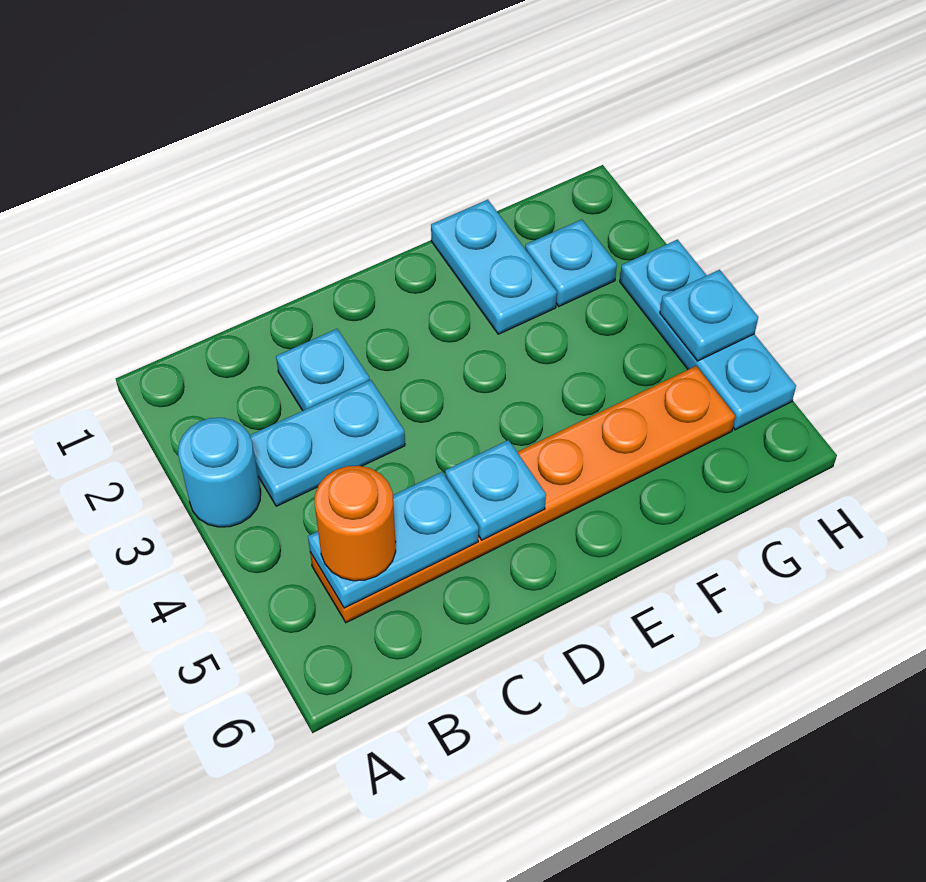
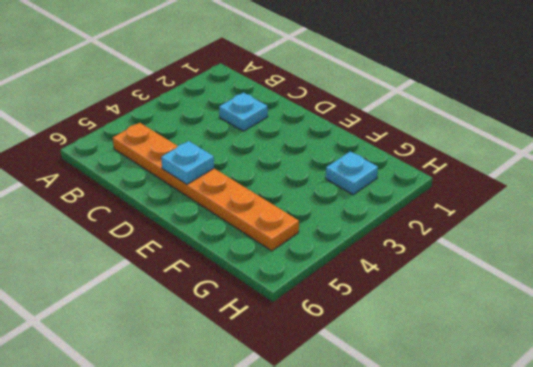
none -> cyan round brick A3 level 1
none -> cyan plate B3:C3 level 1

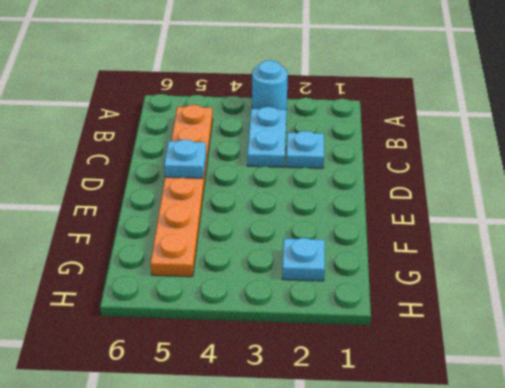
none -> cyan plate F1:F2 level 1
none -> cyan plate H3:H5 level 1

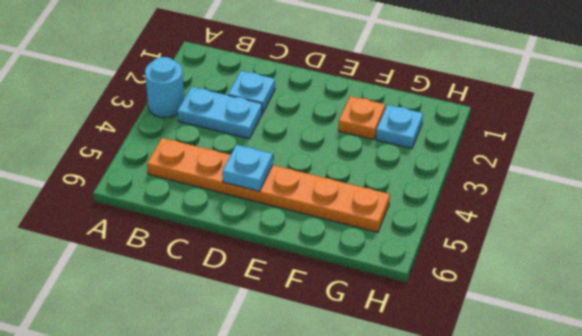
orange plate F2 level 1 -> cyan plate F1:F2 level 1
none -> cyan plate H3:H5 level 1
none -> cyan plate B5:C5 level 2

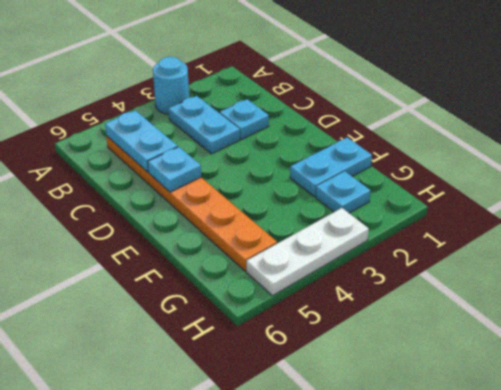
white plate H3:H5 level 1 -> cyan plate H3:H5 level 1
none -> cyan plate H4 level 2
none -> orange round brick B5 level 3

